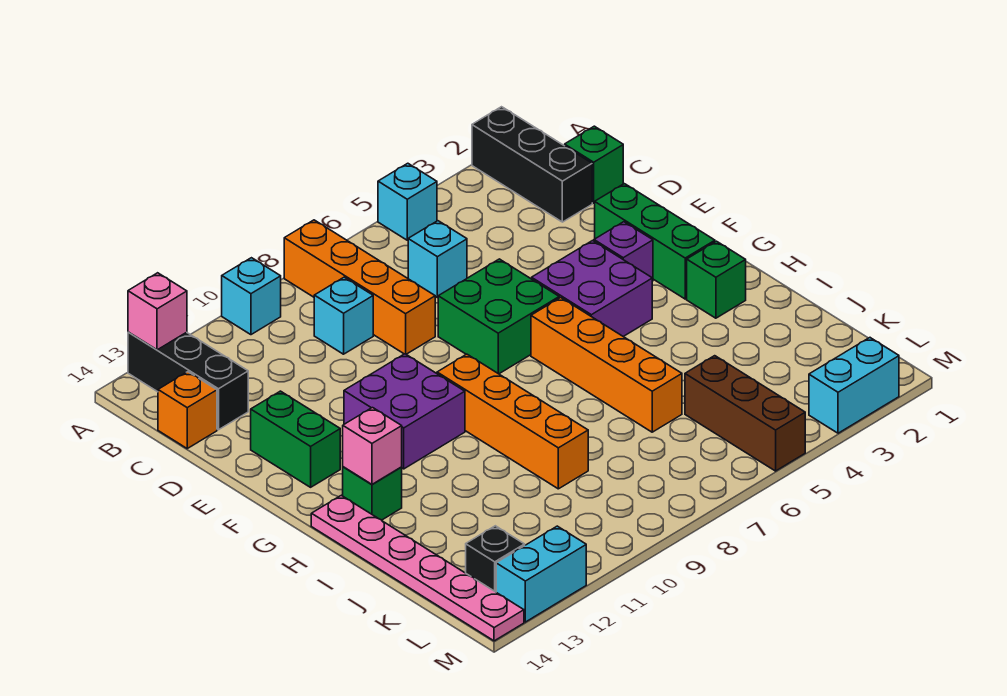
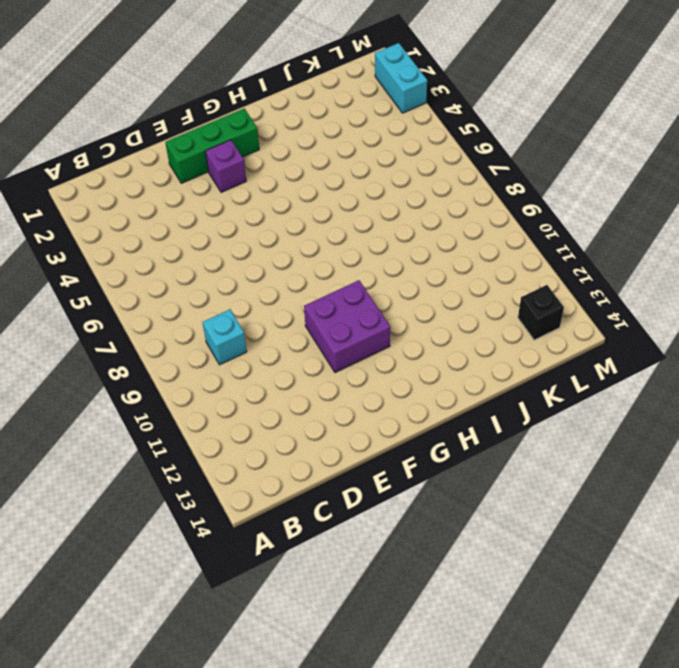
none -> black brick A2:C2 level 1
none -> cyan brick A5 level 1
none -> orange brick A8:D8 level 1

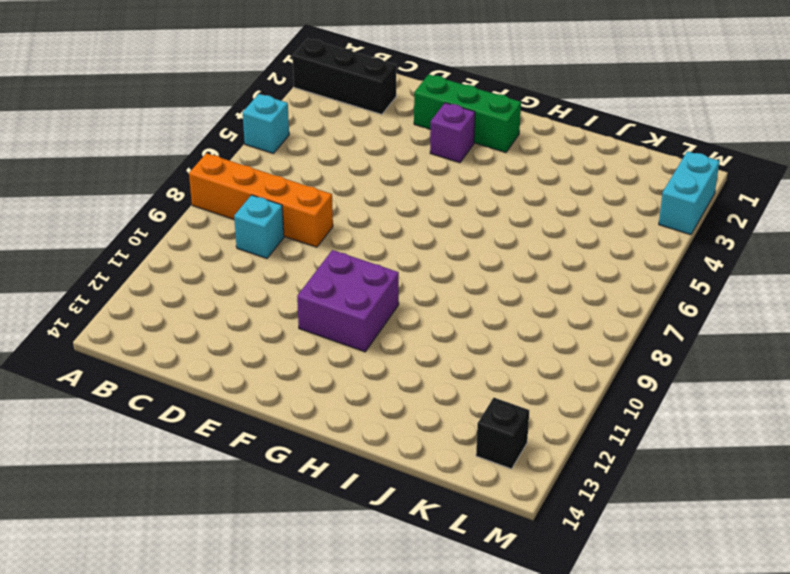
none -> cyan brick A10 level 1
none -> black brick A13:C13 level 1
none -> green brick C1 level 1

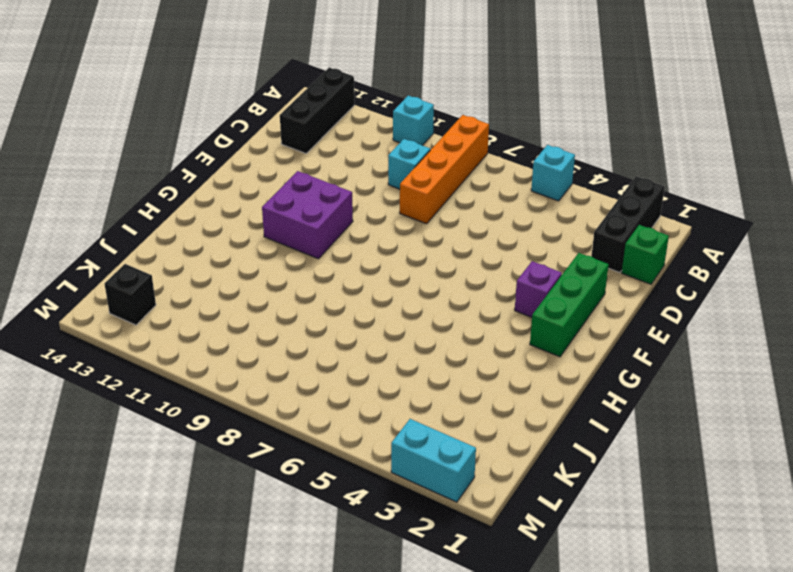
none -> cyan brick C6 level 1
none -> orange brick C14 level 1
none -> green brick E6:F7 level 1

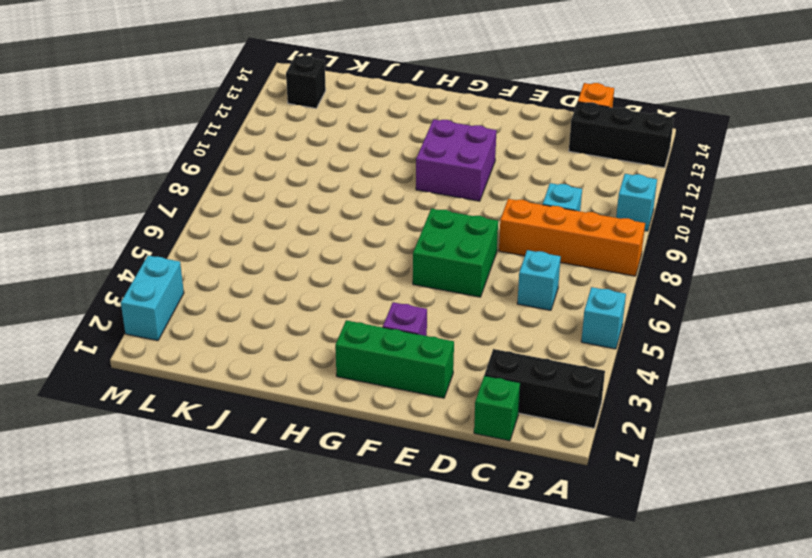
none -> green brick E13:F13 level 1
none -> purple brick F4:G5 level 1
none -> orange brick G6:J6 level 1

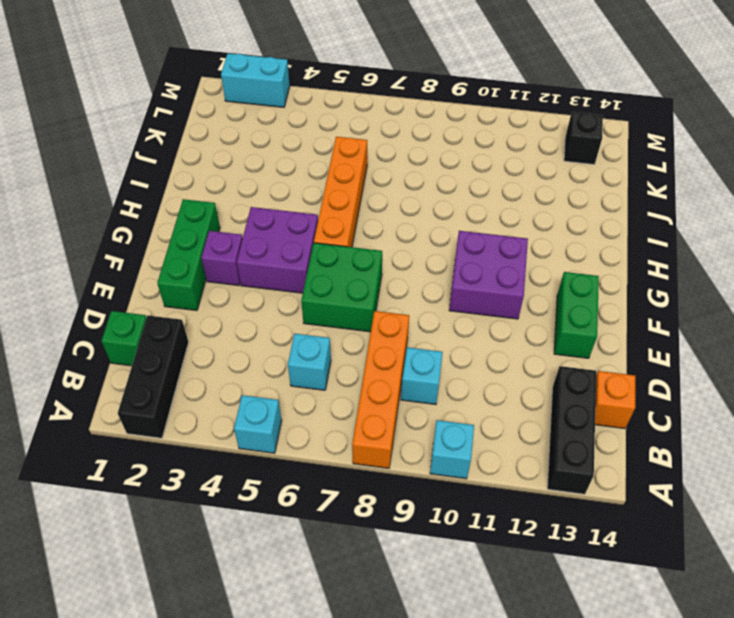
none -> orange brick G9:J9 level 1
none -> green brick H2 level 1
none -> green brick H13 level 1

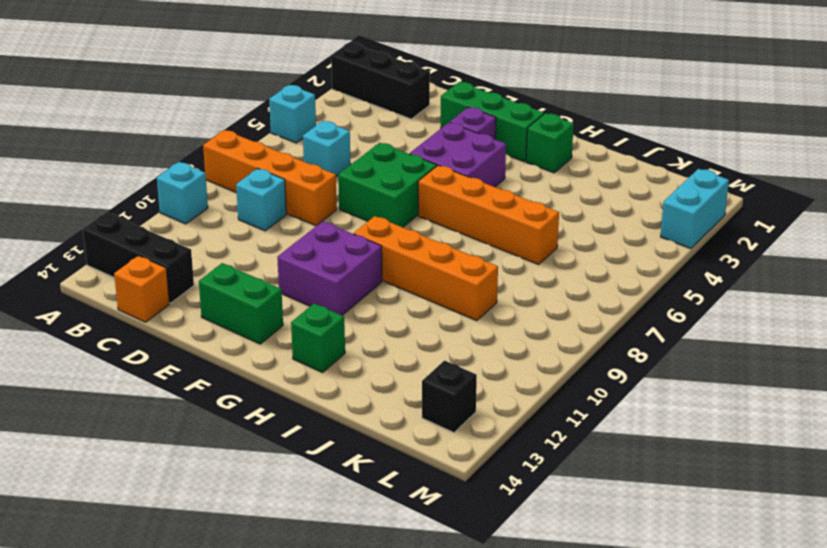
none -> green brick C1 level 1
none -> pink plate H14:M14 level 1
none -> brown brick K5:M5 level 1

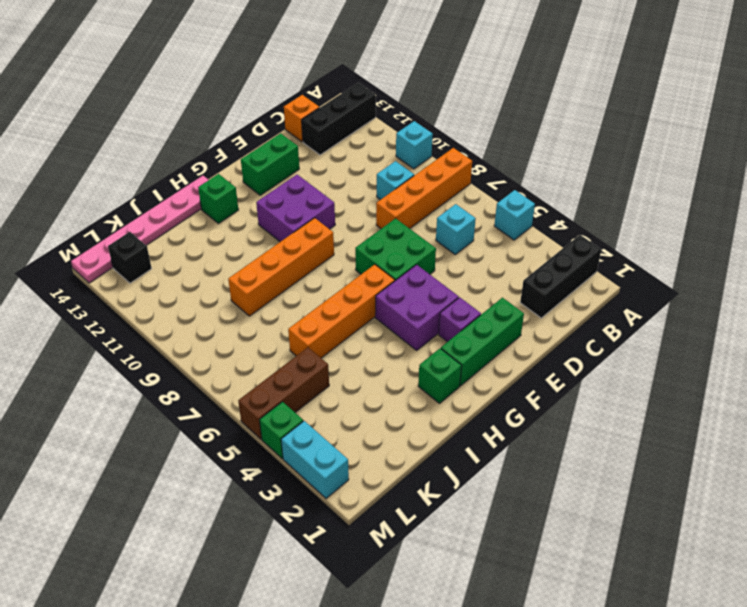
green brick M4 level 1 -> green brick C1 level 1
none -> cyan brick M12:M13 level 1
none -> pink brick A13 level 2
none -> pink brick H13 level 2

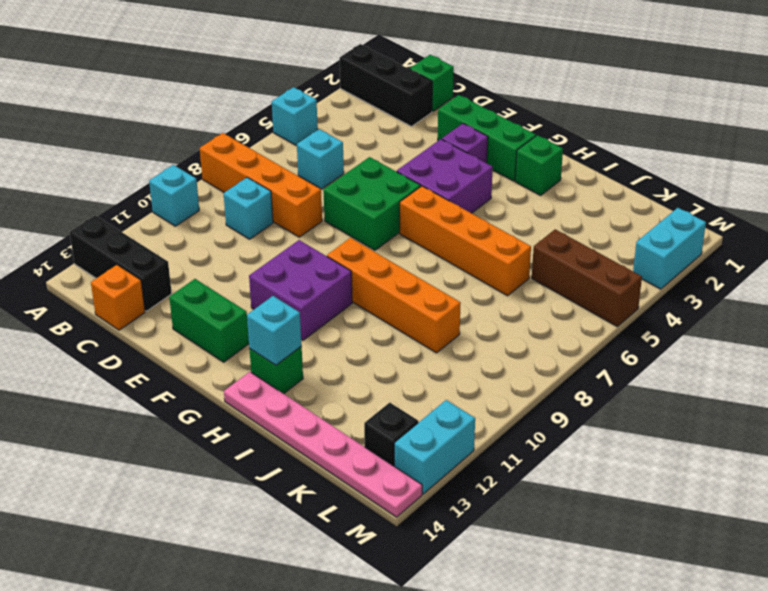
cyan brick H13 level 2 -> pink brick H13 level 2
none -> pink brick A13 level 2

